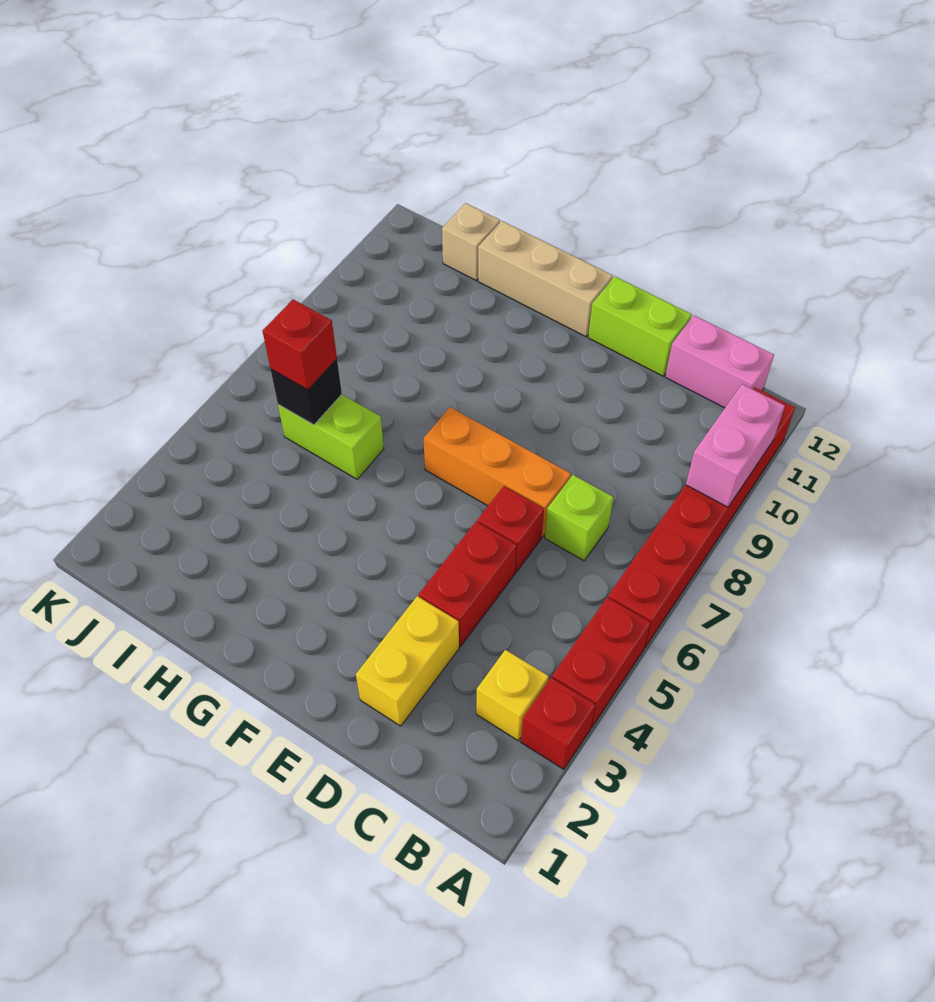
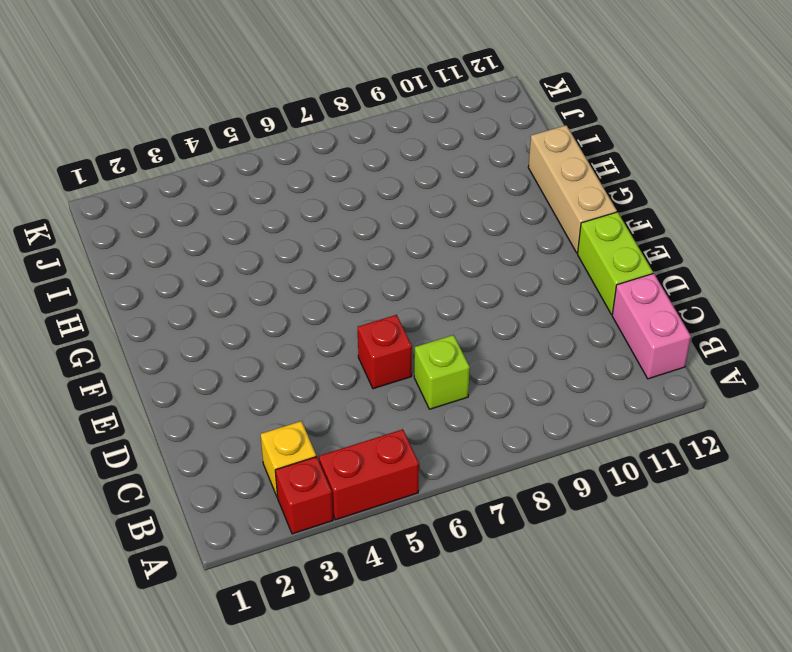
none -> red brick A6:A11 level 1
none -> yellow brick D2:D3 level 1
none -> red brick D4:D5 level 1

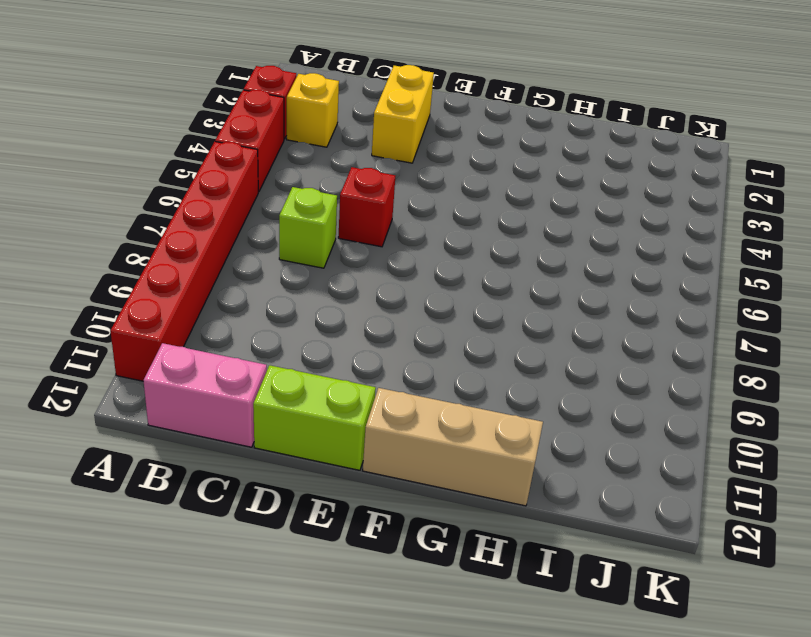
none -> red brick D4:D5 level 1
none -> orange brick D7:F7 level 1
none -> lime brick H6:I6 level 1

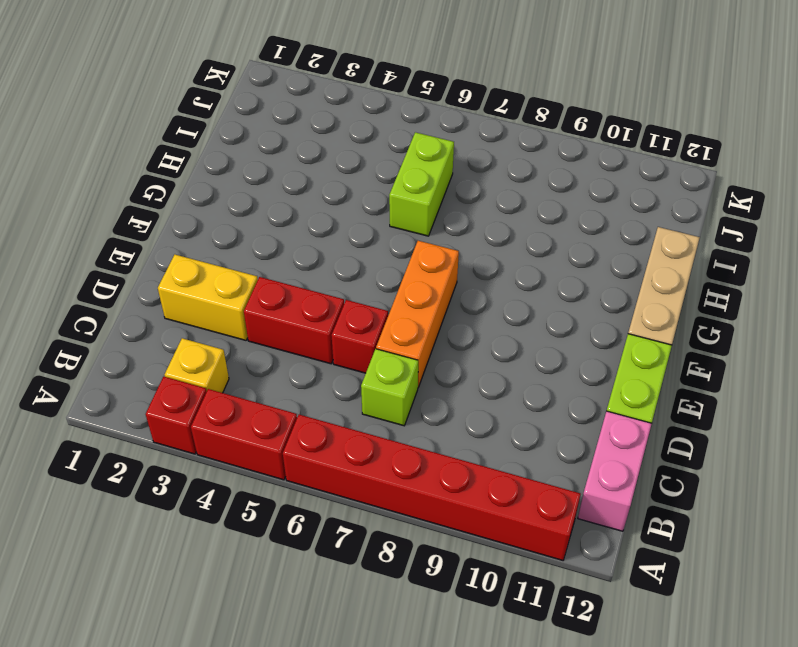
none -> tan brick I12 level 1
none -> pink brick A9:A10 level 2
none -> black brick I6 level 2

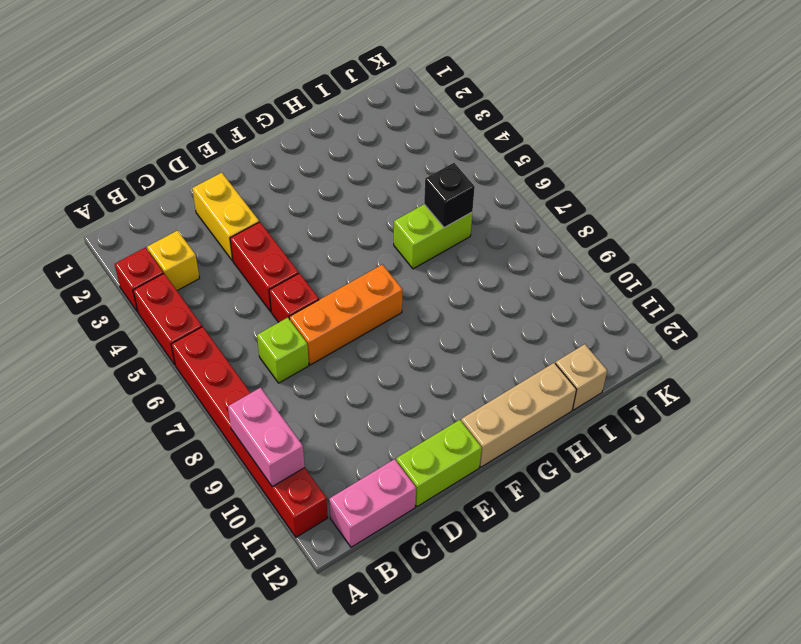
none -> red brick I6 level 3

